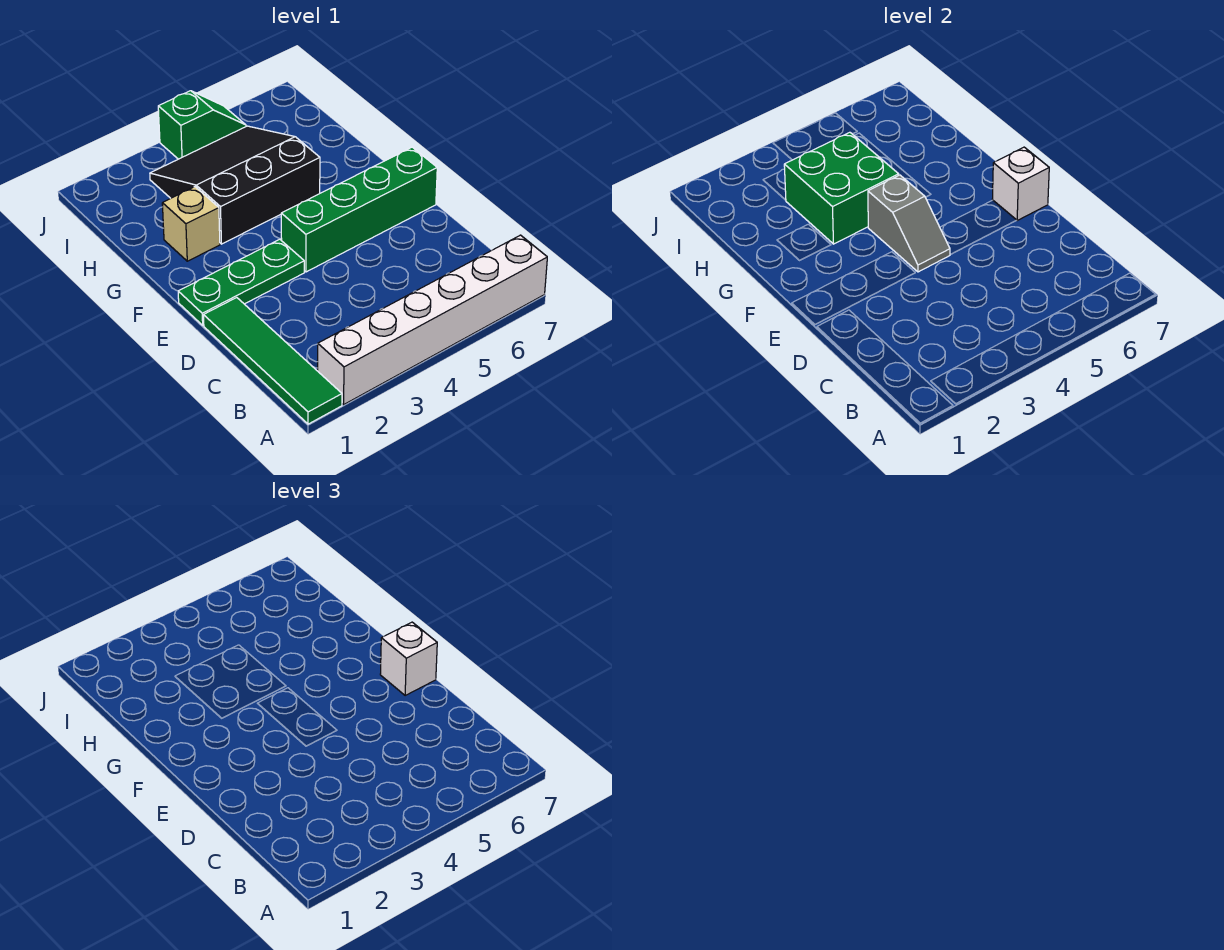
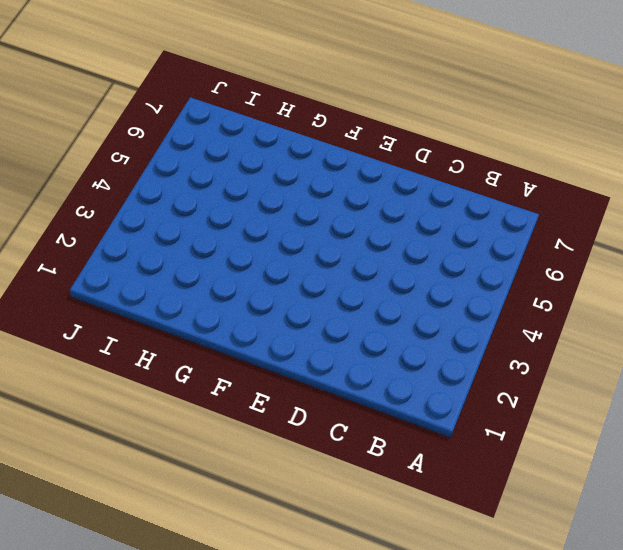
none -> green tile A1:D1 level 1
none -> white brick A2:A7 level 1

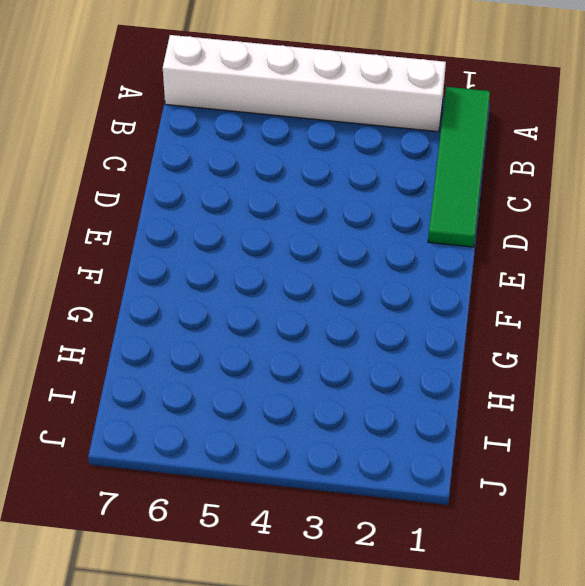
none -> green plate E1:E3 level 1
none -> green brick E4:E7 level 1

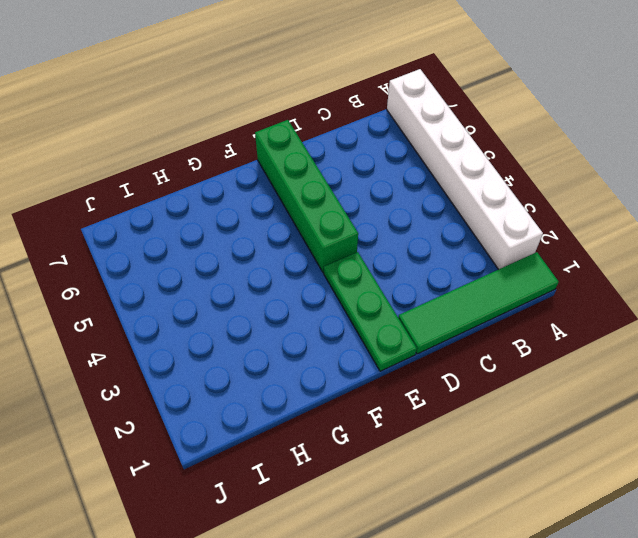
none -> tan brick G2 level 1
none -> black slope G3:I5 level 1 top G

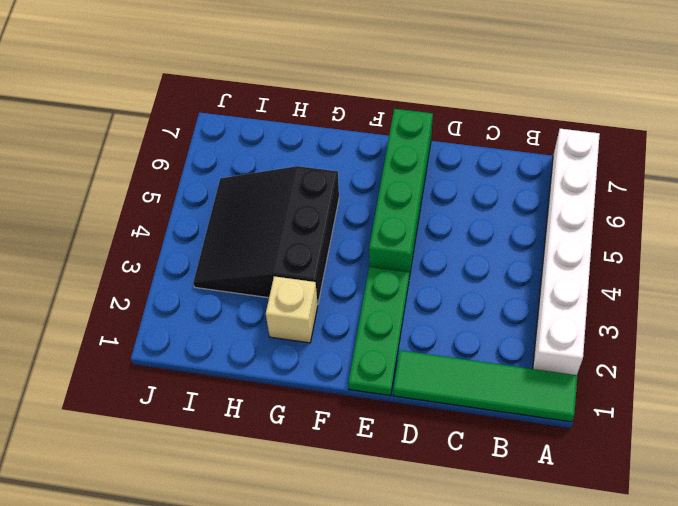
none -> green slope J4:J5 level 1 top 4
none -> grey slope E4:F4 level 2 top F

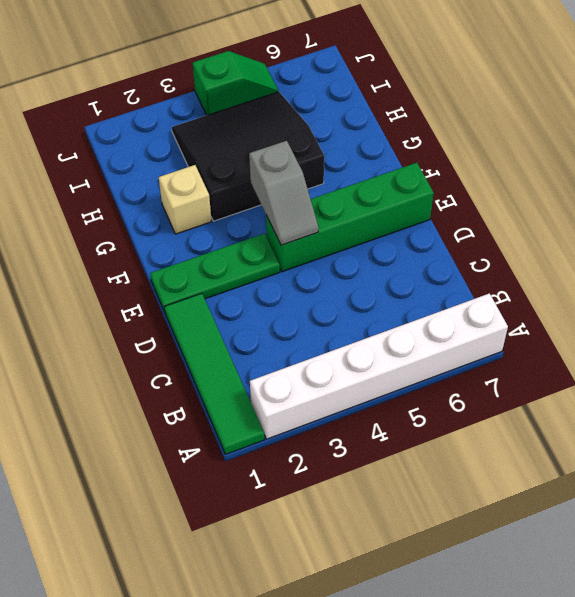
none -> white brick E7 level 2
none -> green brick G3:H4 level 2

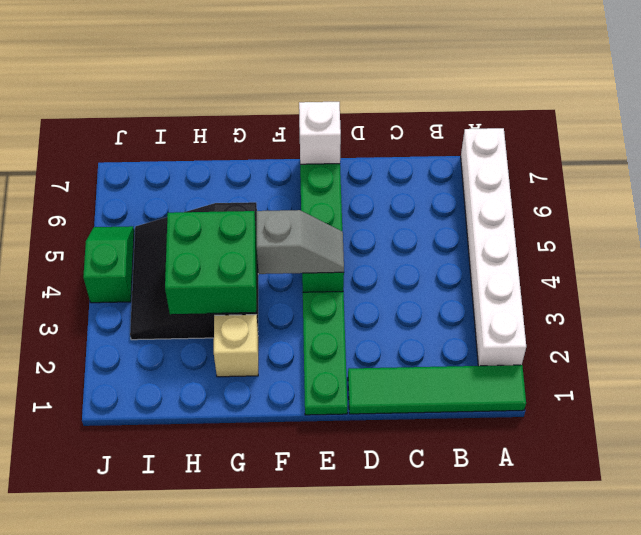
none -> white brick E7 level 3

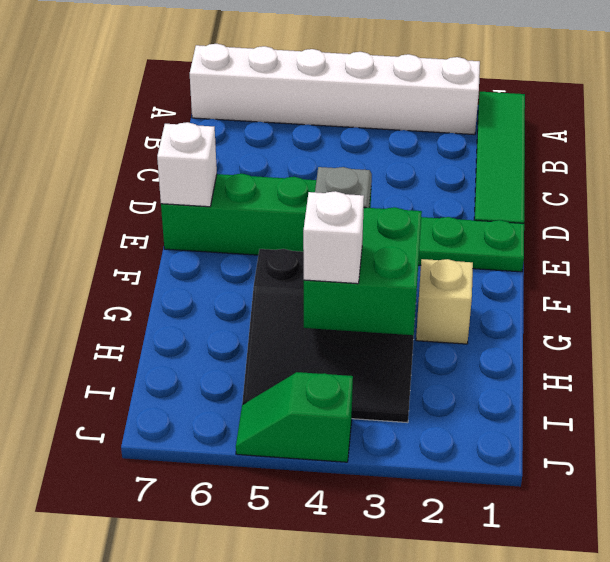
white brick H4 level 3 -> white brick E7 level 3

